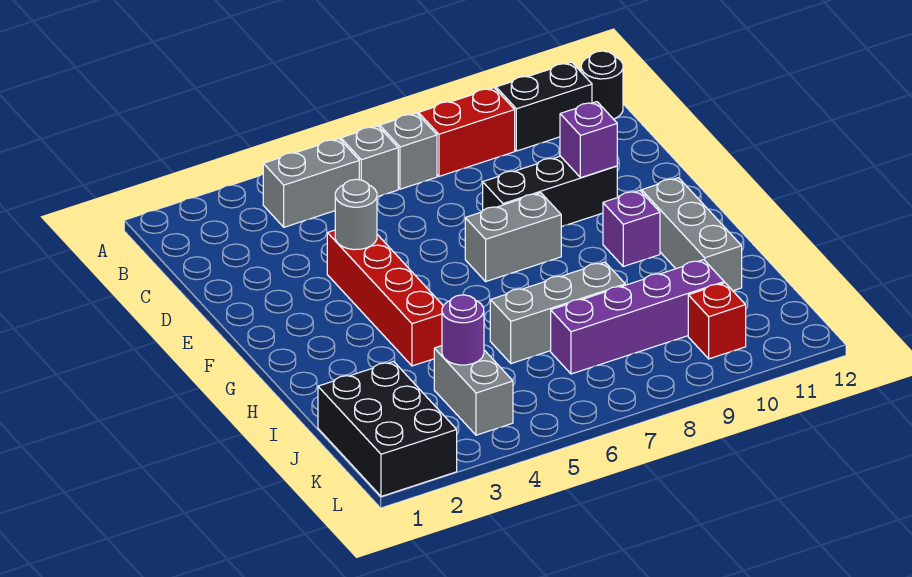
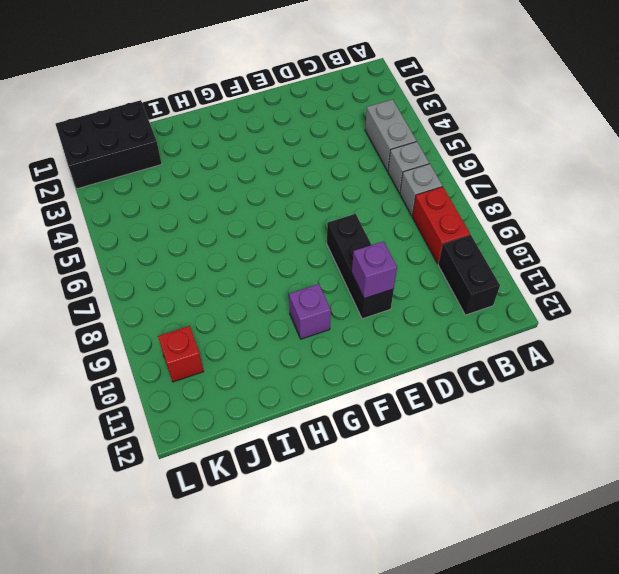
none -> black round brick B12 level 1
none -> red brick E4:H4 level 1
none -> grey brick F7:F8 level 1

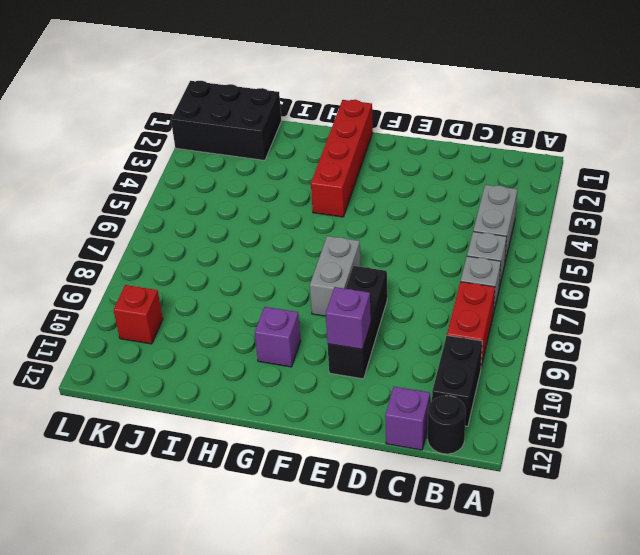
purple brick C12 level 1 -> none
red brick G1:G4 level 1 -> red brick E4:H4 level 1
none -> grey brick G11:I11 level 1
none -> grey brick I6:I8 level 1
none -> grey brick J4:K4 level 1

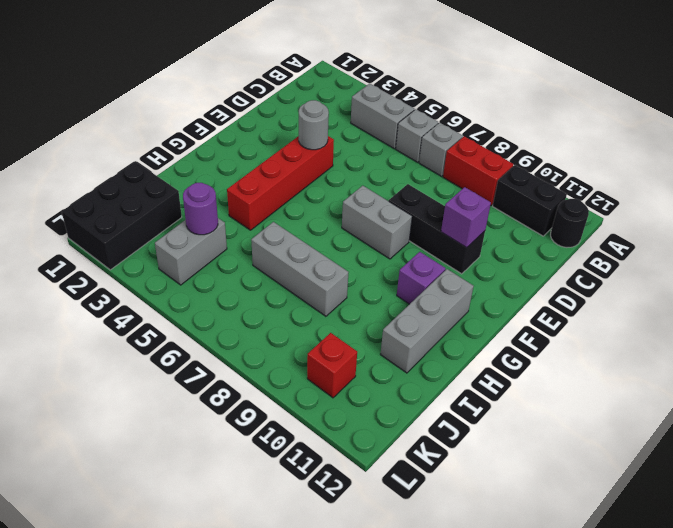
none -> purple brick J7:J10 level 1

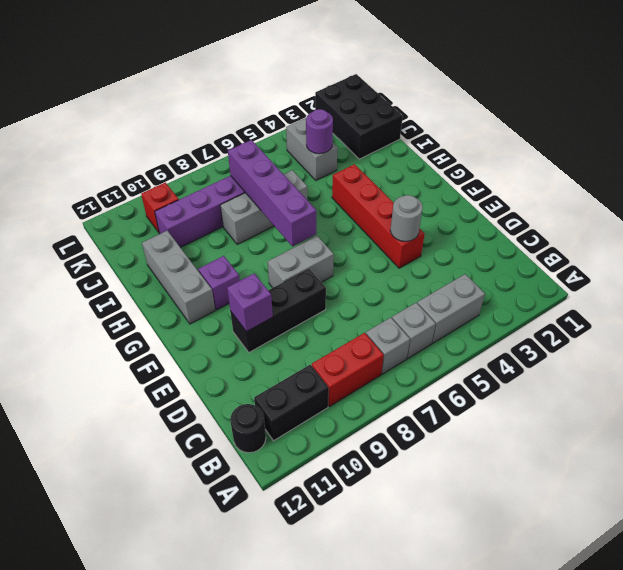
purple brick G7:J7 level 2 -> none

